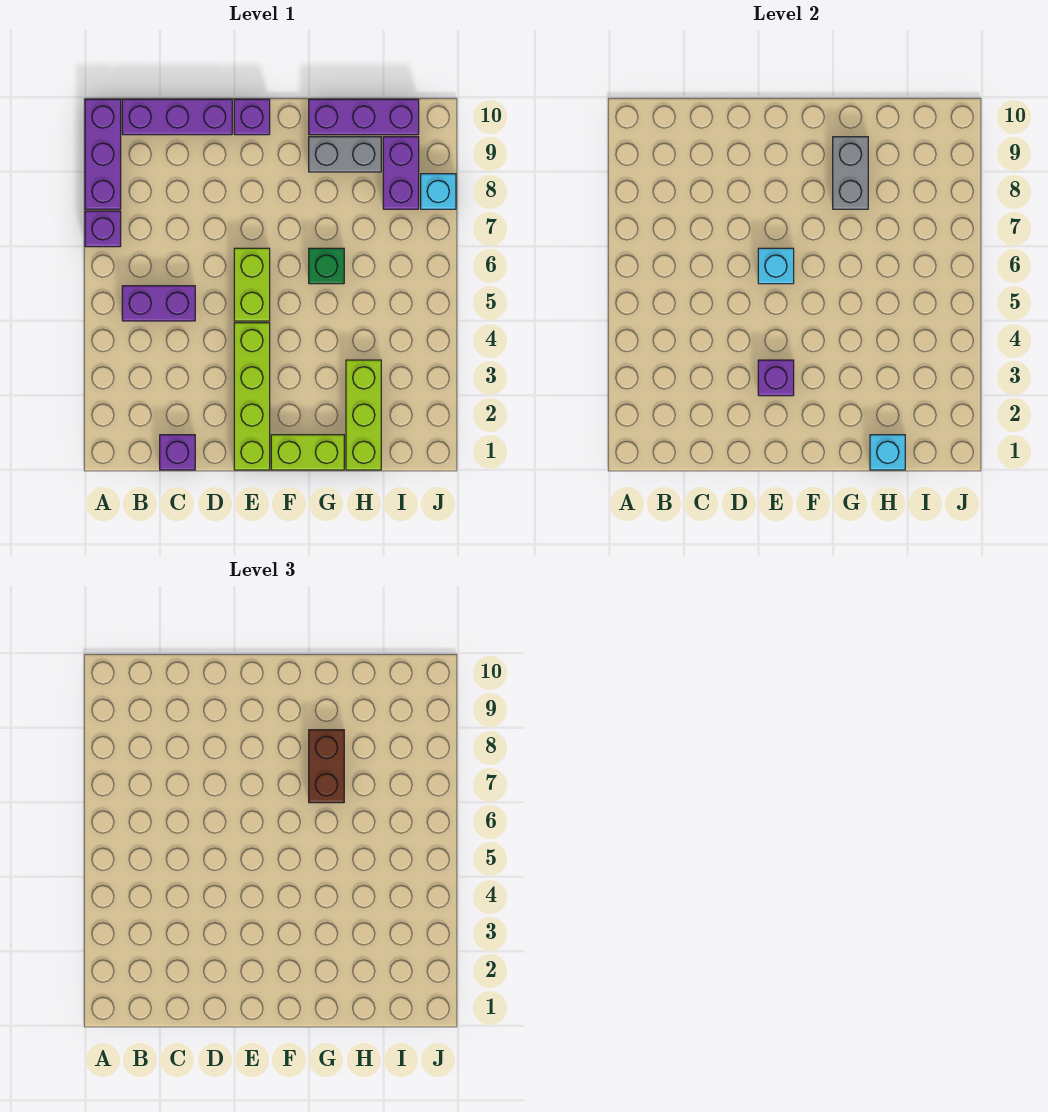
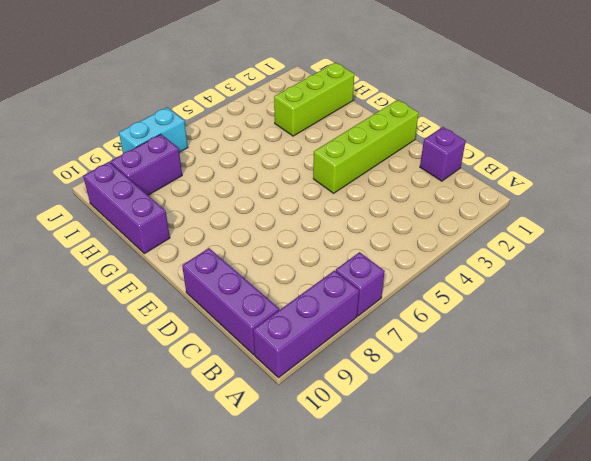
cyan brick J7:J8 level 1 -> cyan brick J8 level 1
none -> purple brick B5:C5 level 1
none -> lime brick E5:E6 level 1
none -> purple brick E10 level 1

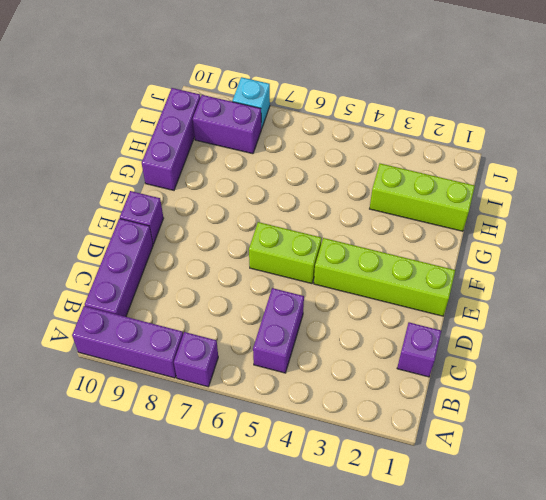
none -> lime brick F1:G1 level 1
none -> green brick G6 level 1
none -> grey brick G9:H9 level 1

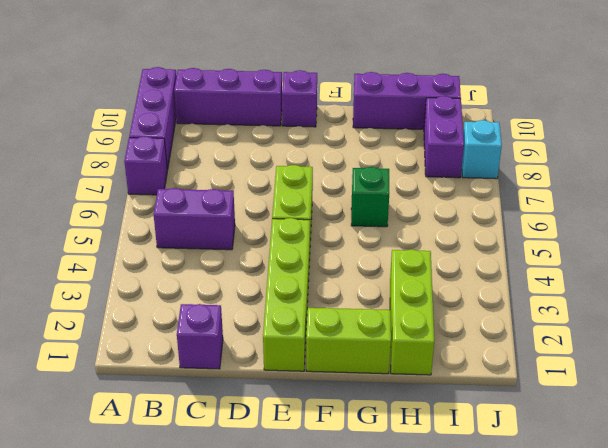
none -> grey brick G9:H9 level 1
none -> purple brick E3 level 2
none -> cyan brick E6 level 2

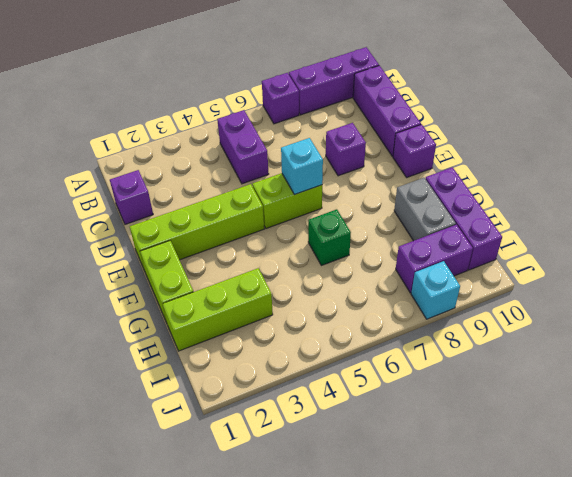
purple brick D8 level 1 -> purple brick E3 level 2
none -> grey brick G8:G9 level 2
none -> cyan brick H1 level 2
none -> brown brick G7:G8 level 3

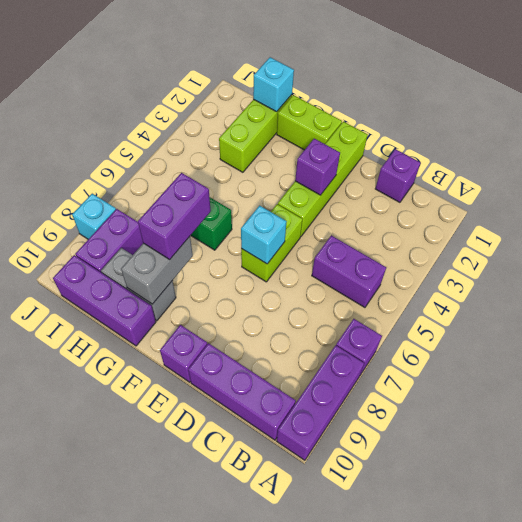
purple brick G7:G8 level 3 -> brown brick G7:G8 level 3

